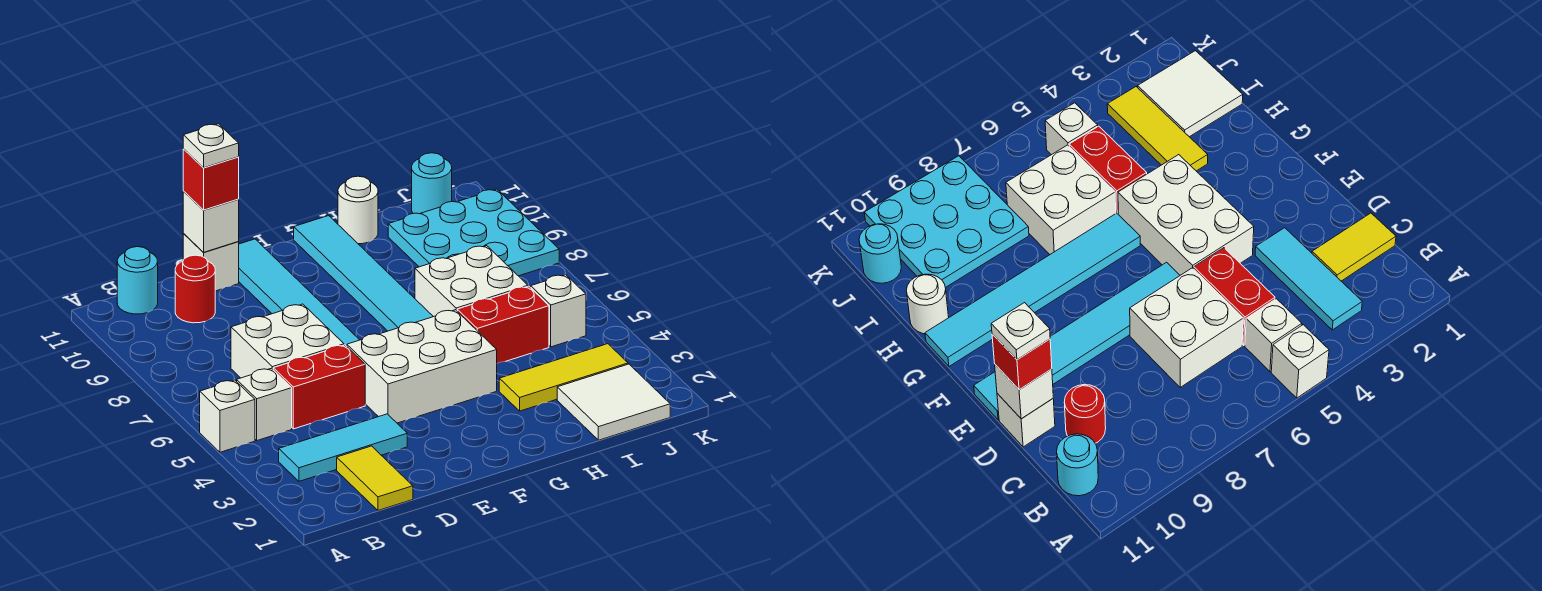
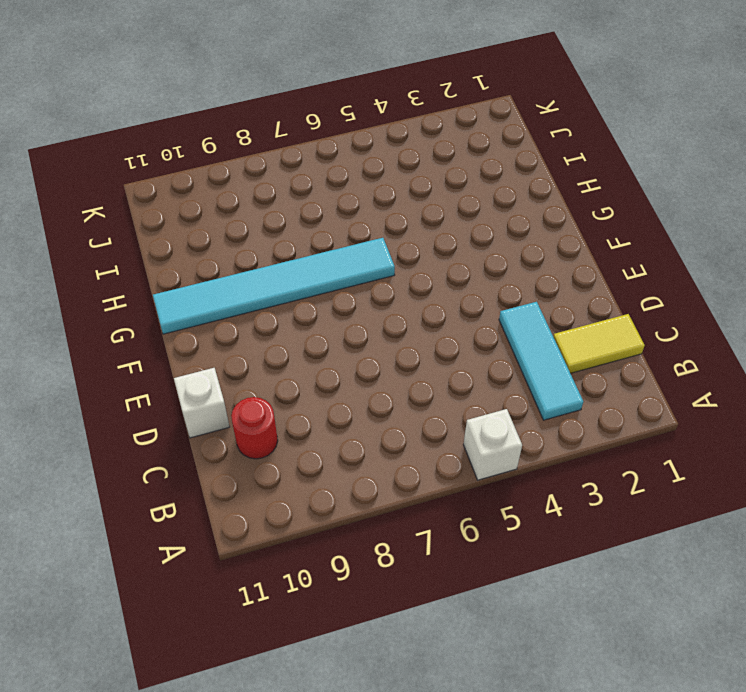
none -> white brick B5 level 1
none -> cyan round brick B11 level 1
none -> red brick C5:D5 level 1

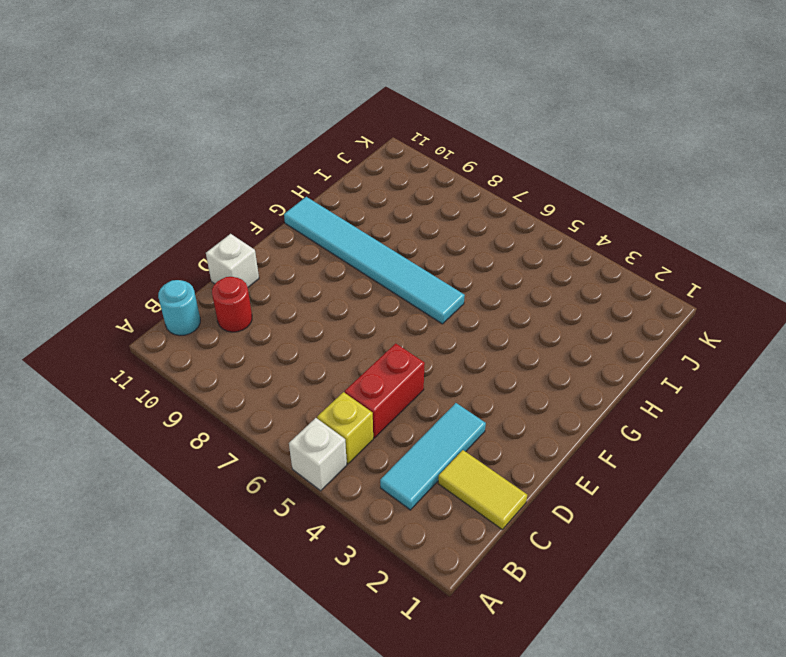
yellow brick B5 level 1 -> white brick B5 level 1
none -> white brick C6:D7 level 1
none -> white brick E4:G5 level 1
none -> cyan tile E6:E11 level 1

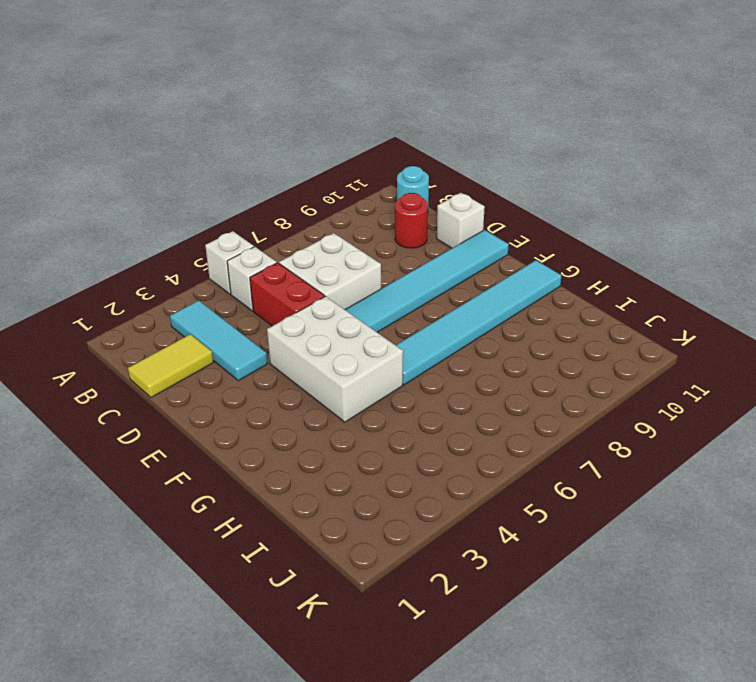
none -> yellow tile H3:J3 level 1
none -> red brick H5:I5 level 1
none -> white brick H6:I7 level 1

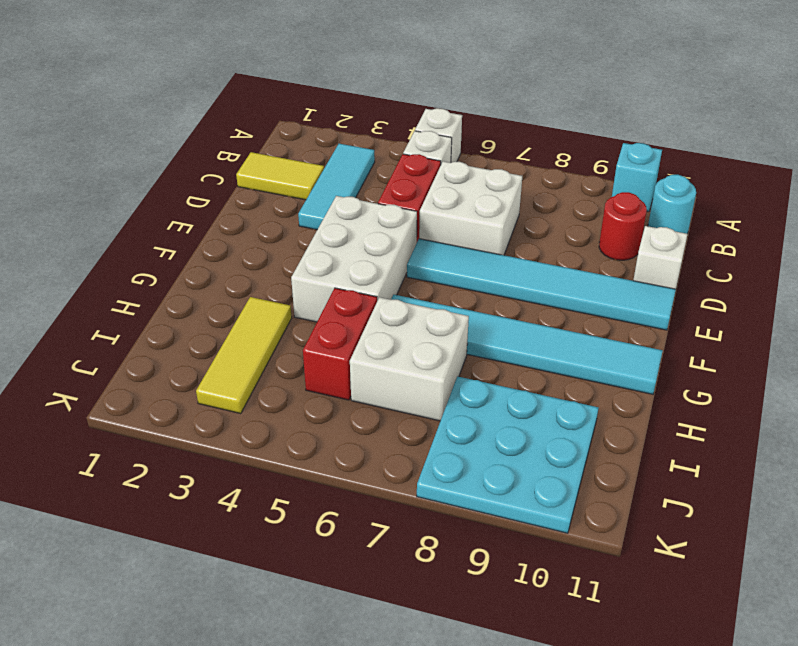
cyan brick A10 level 1 -> none
none -> white round brick H11 level 1
none -> white tile I1:J2 level 1
none -> white brick J5 level 1

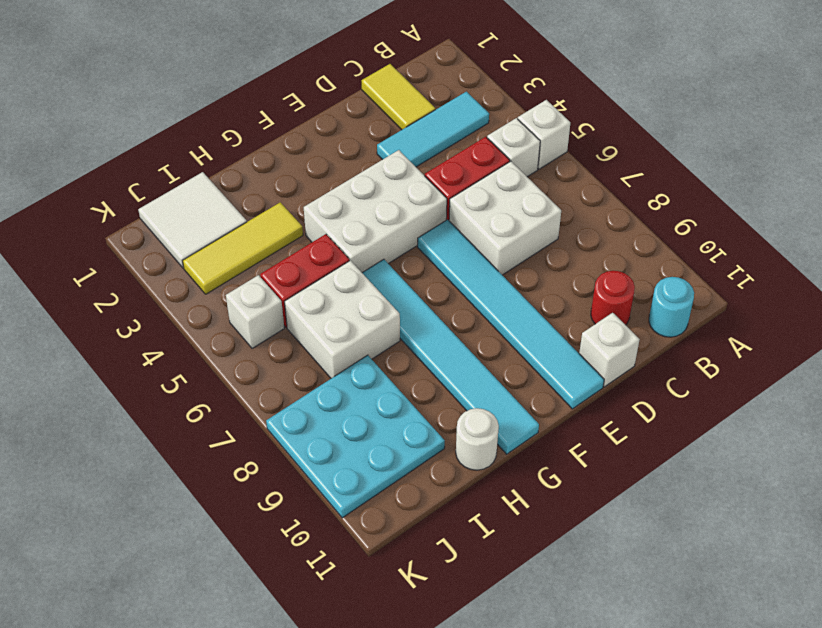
none -> cyan round brick J11 level 1
none -> white brick D11 level 2
none -> red brick D11 level 3

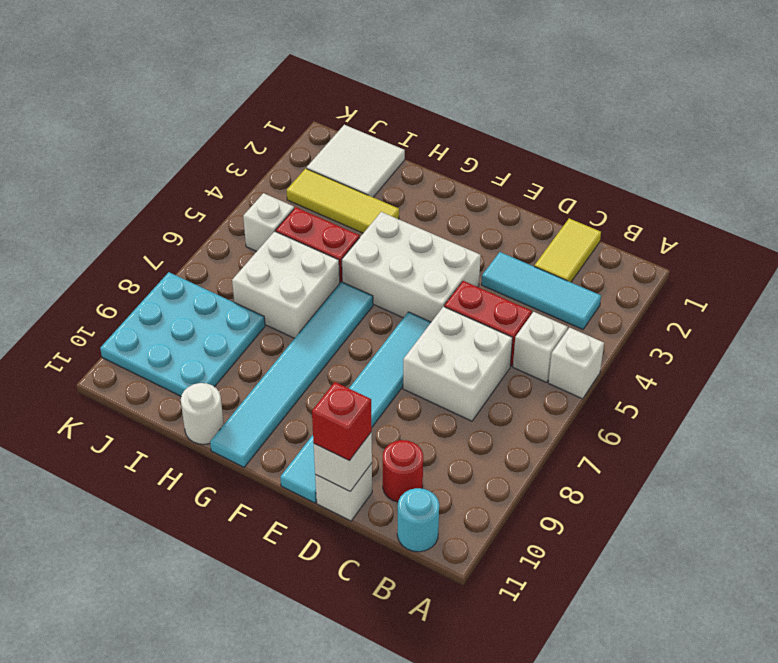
none -> cyan round brick J11 level 1
none -> white plate D11 level 4

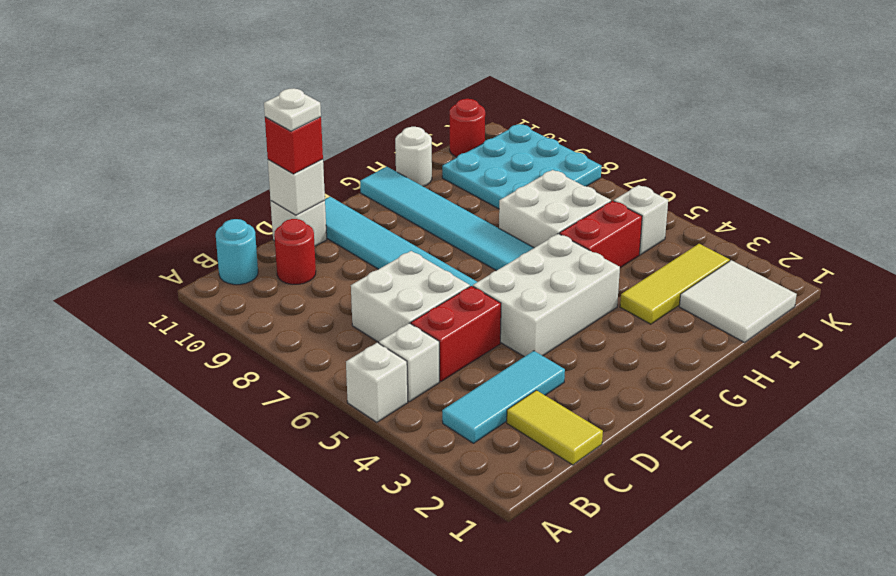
red round brick J11 level 1 -> cyan round brick J11 level 1

